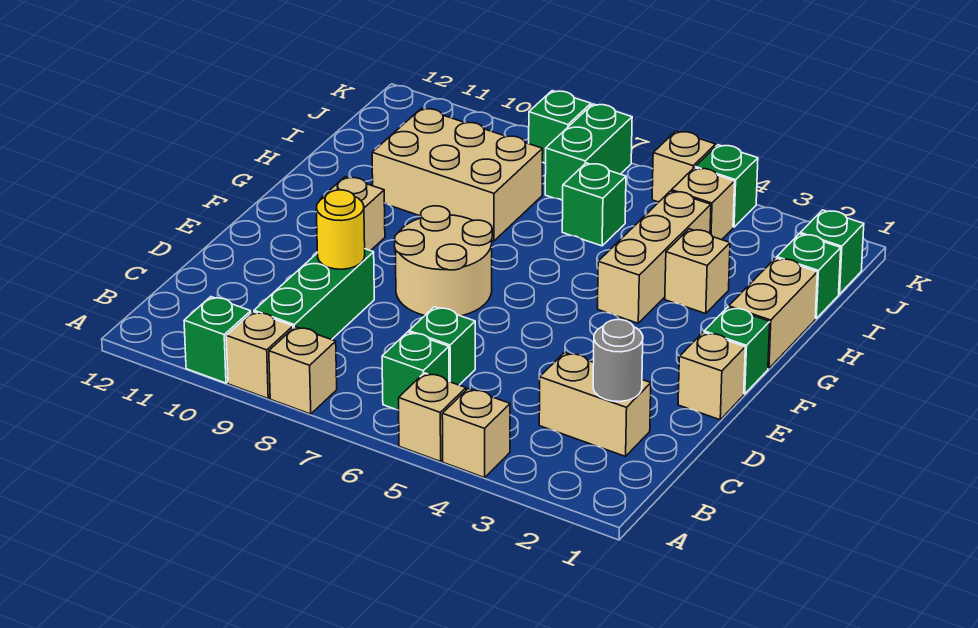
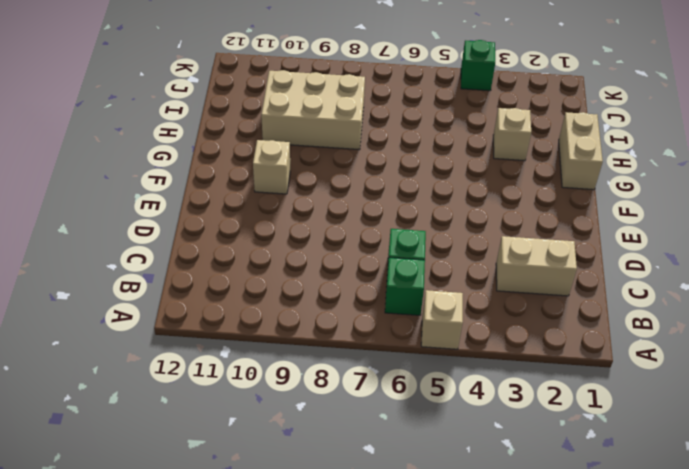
none -> tan brick A4 level 1
none -> tan brick A8 level 1
none -> tan brick A9 level 1

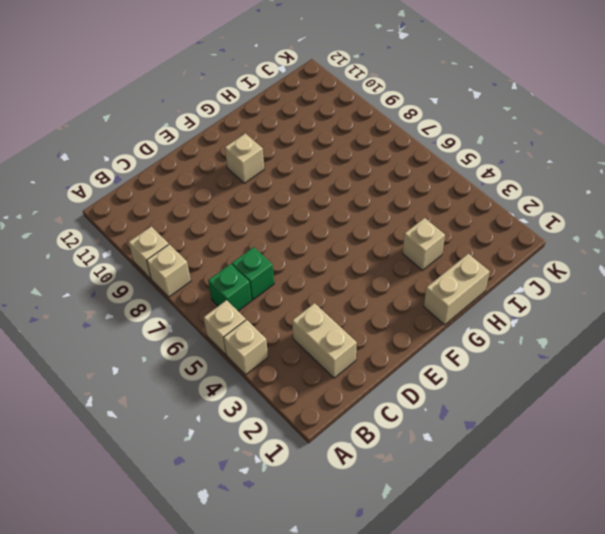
none -> green brick A10 level 1
none -> green brick B9:D9 level 1
none -> tan brick E1 level 1

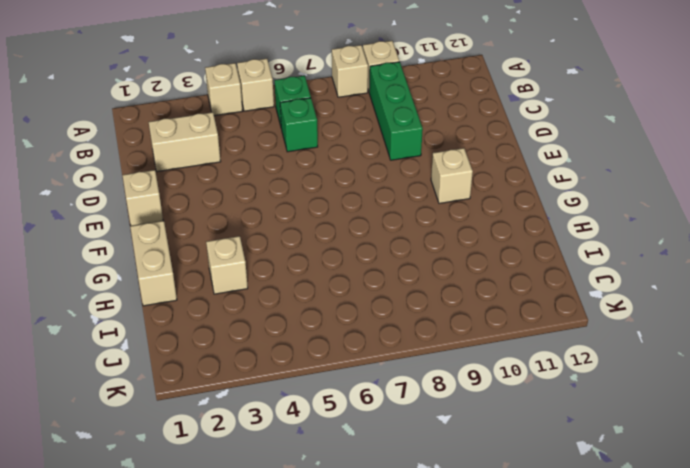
none -> green brick A10 level 1
none -> tan round brick E7:F8 level 1
none -> green brick F1 level 1

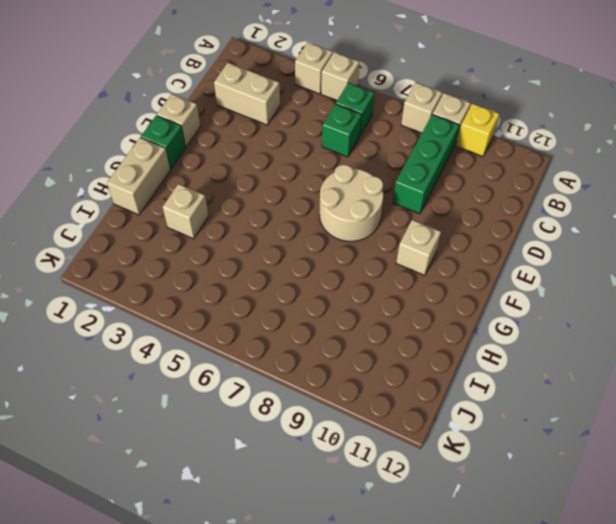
yellow brick A10 level 1 -> green brick A10 level 1
none -> tan brick G4:I4 level 1
none -> tan brick H8:I10 level 1
none -> green brick I1 level 1

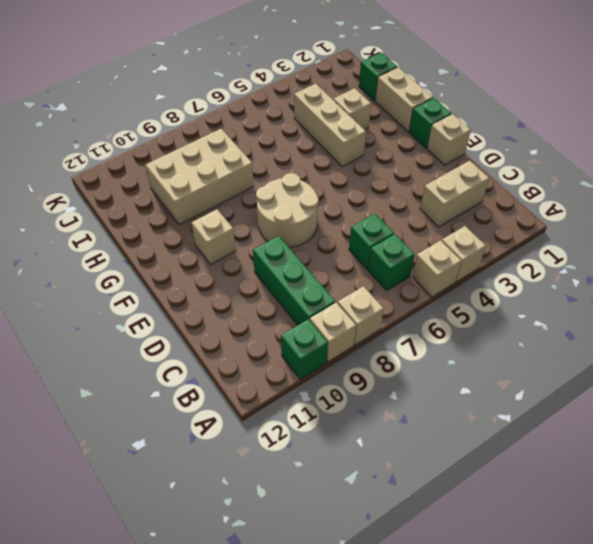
none -> green brick I6 level 1
none -> green brick J1 level 1
none -> tan brick J4 level 1

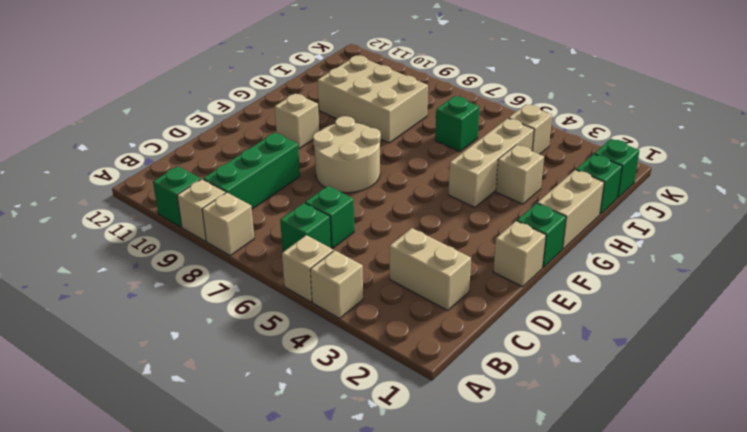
none -> green brick J7:K7 level 1
none -> green brick K4 level 1
none -> tan brick K5 level 1

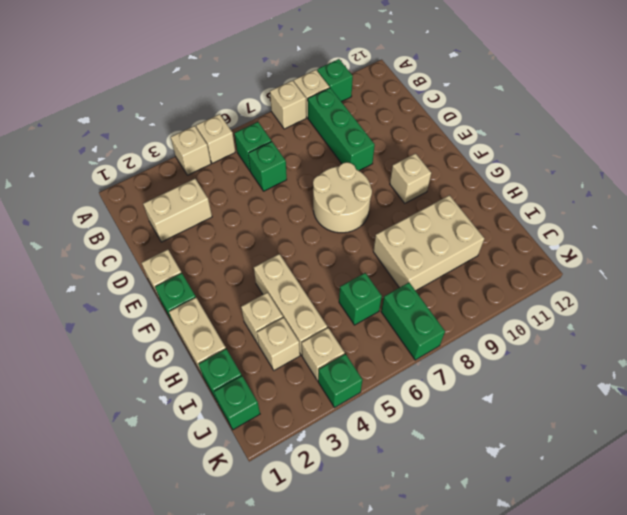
tan brick I3 level 1 -> tan brick K5 level 1
none -> green brick K8 level 1
none -> grey round brick C2 level 2
none -> yellow round brick D9 level 2

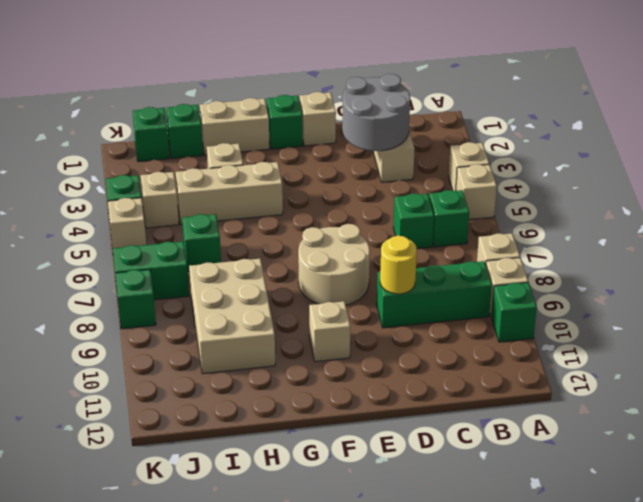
grey round brick C2:D3 level 2 -> grey round brick C2 level 2

